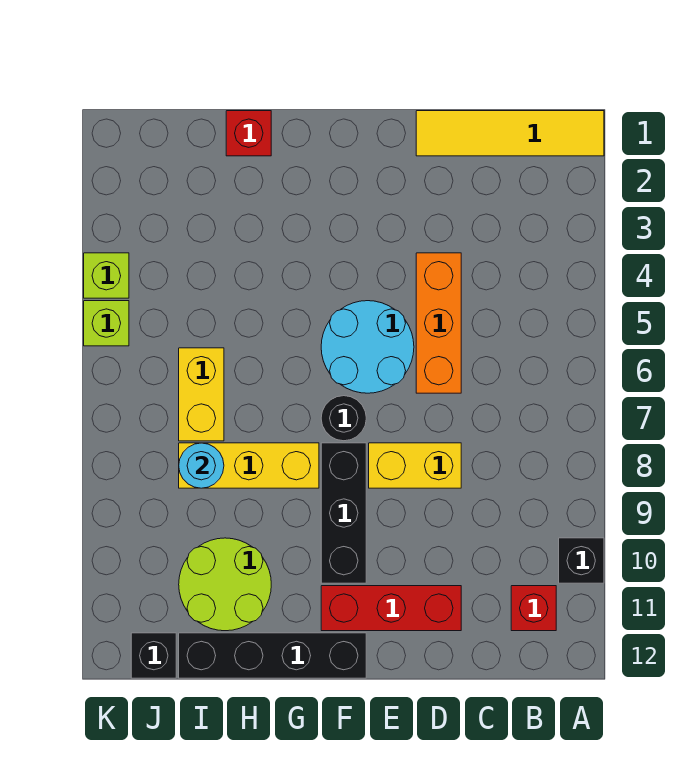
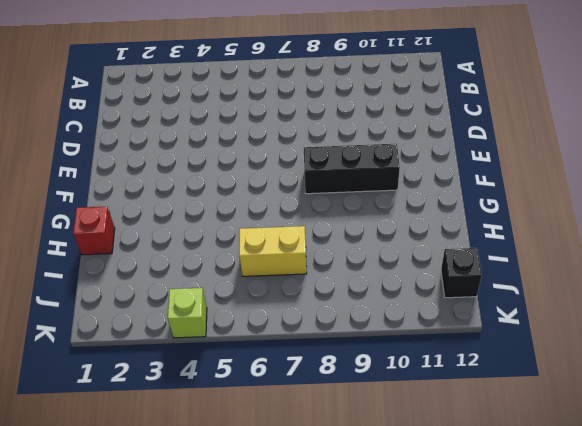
none -> yellow tile A1:D1 level 1
none -> black brick A10 level 1
none -> red brick B11 level 1

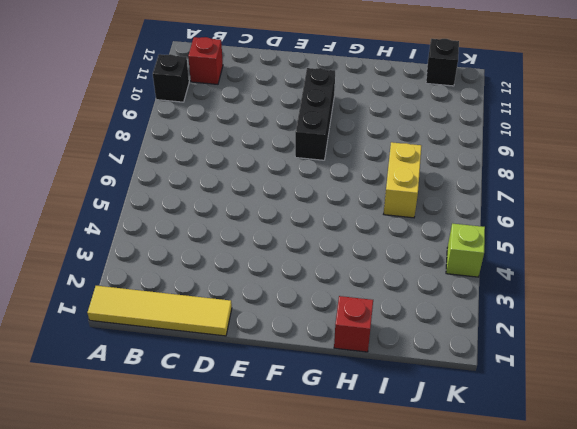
none -> orange brick D4:D6 level 1
none -> yellow brick D8:E8 level 1
none -> red brick D11:F11 level 1

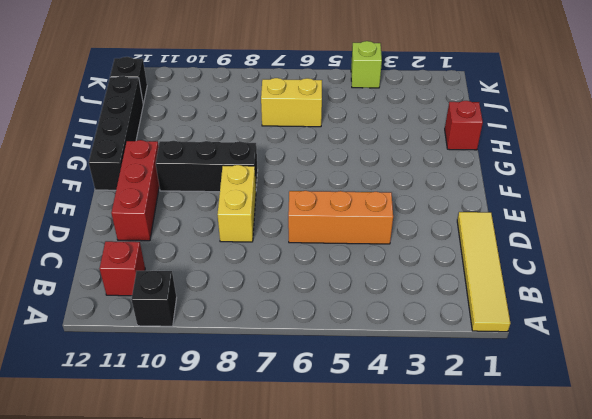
none -> cyan round brick E5:F6 level 1
none -> black round brick F7 level 1
none -> yellow brick G8:I8 level 1

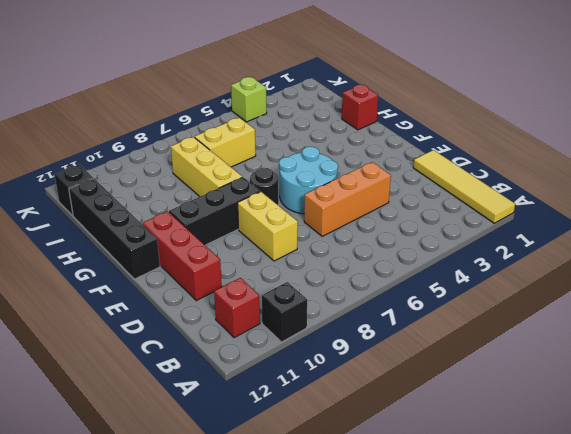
none -> lime round brick H10:I11 level 1
none -> lime brick K5 level 1
none -> cyan round brick I8 level 2

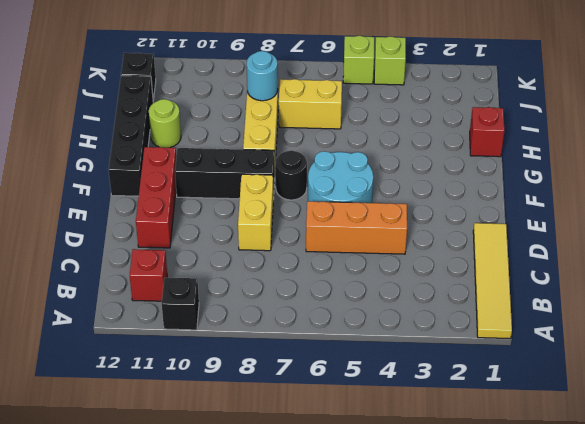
lime round brick H11 level 1 -> lime round brick H10:I11 level 1

